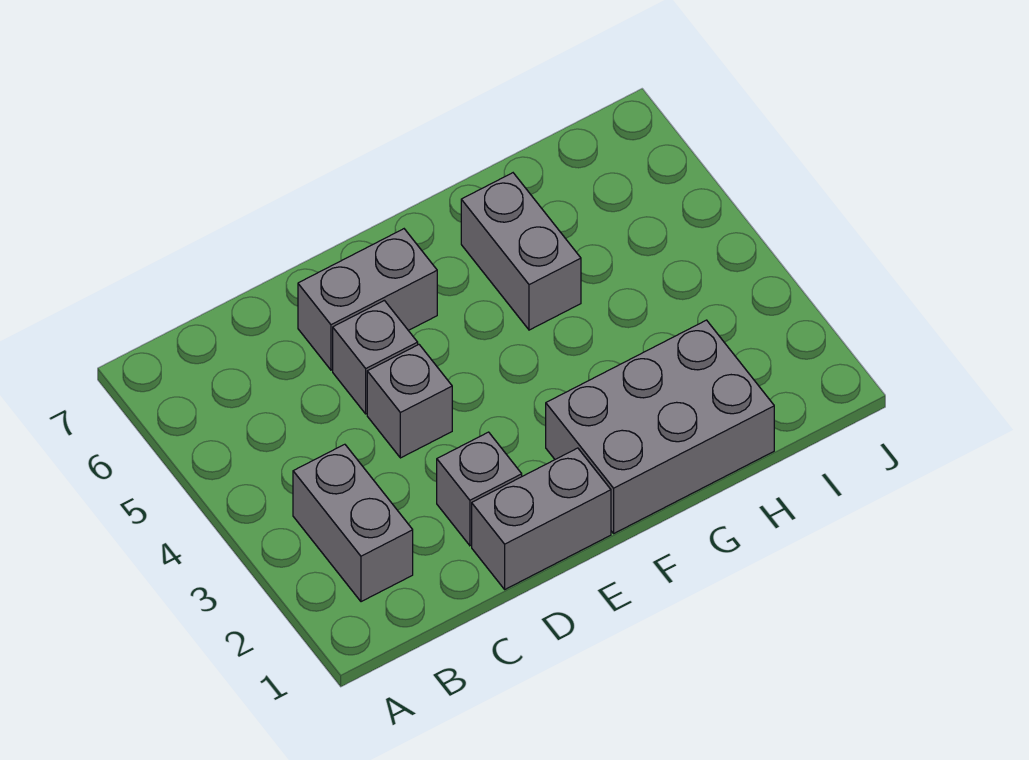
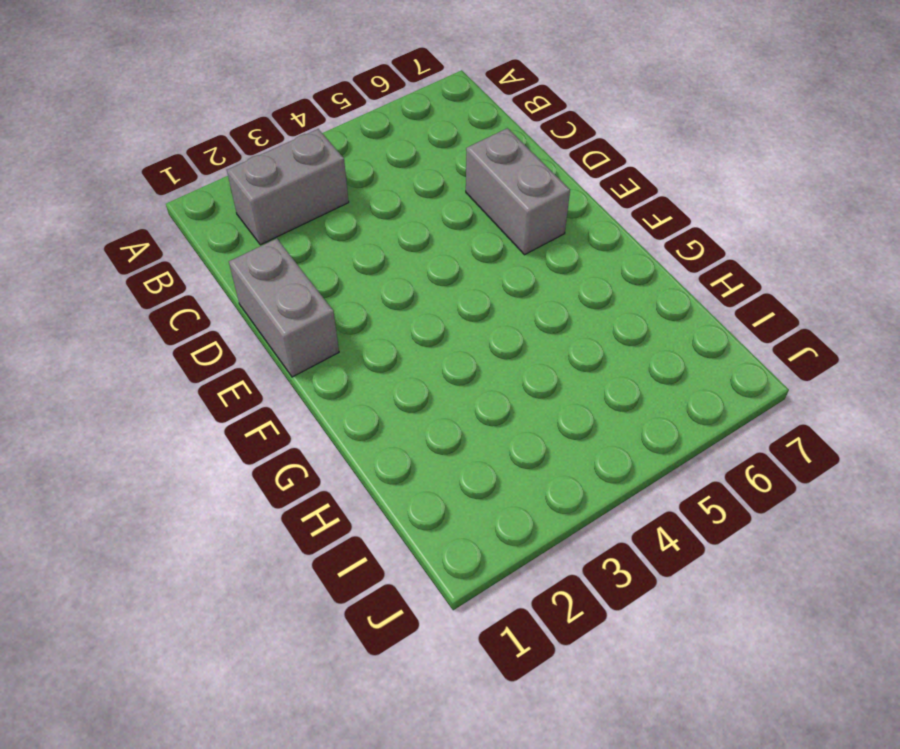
none -> grey brick D2 level 1
none -> grey brick D4 level 1

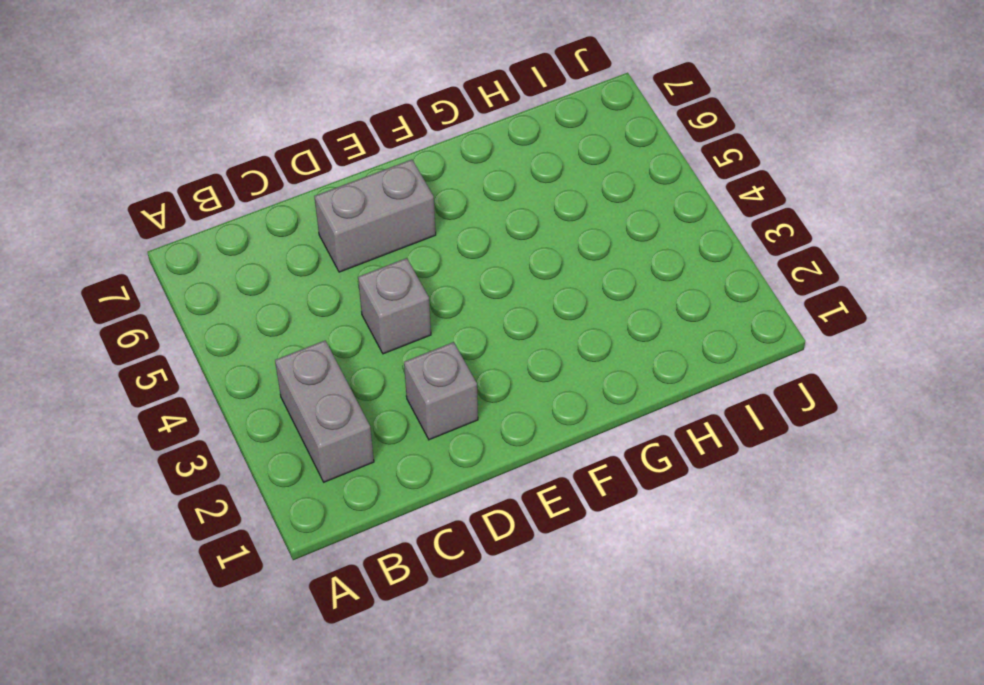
none -> grey brick D1:E1 level 1
none -> grey brick D5 level 1

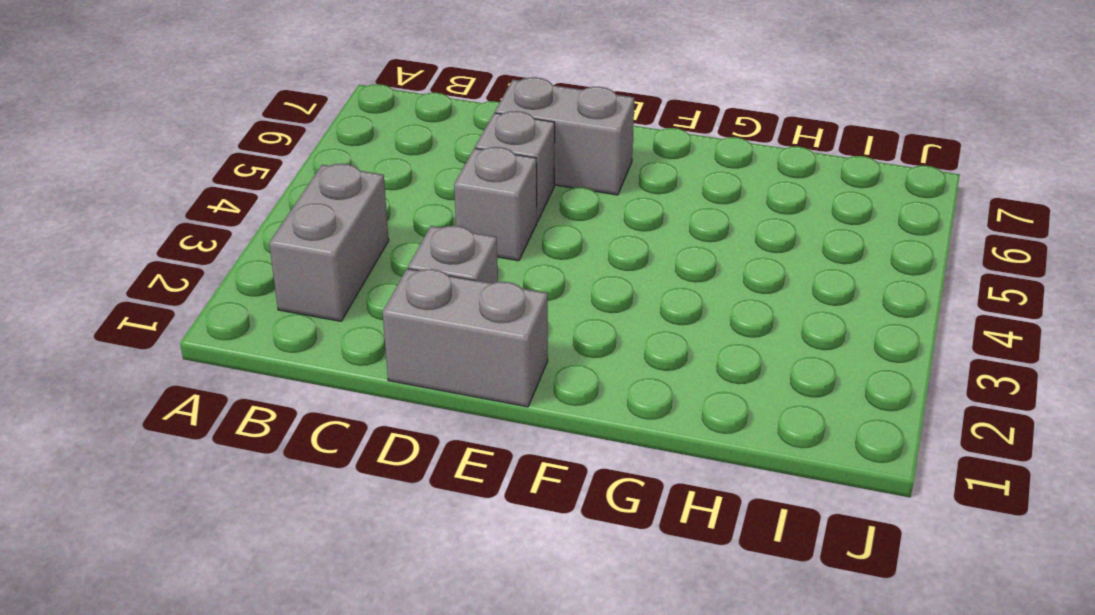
none -> grey brick F1:H2 level 1
none -> grey brick G5:G6 level 1

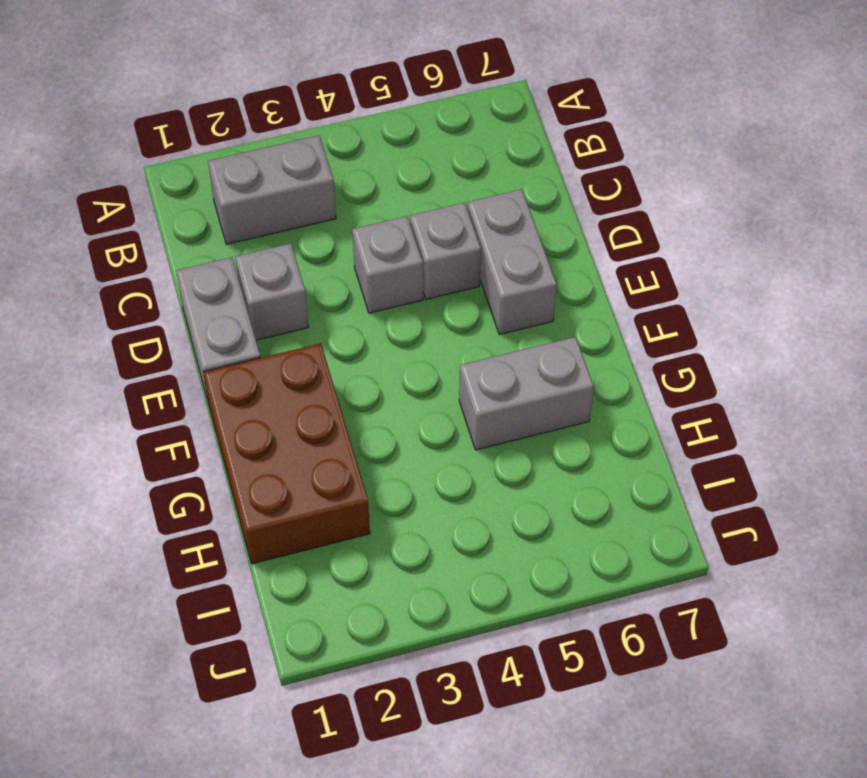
brown brick F1:H2 level 1 -> grey brick F1:H2 level 1

